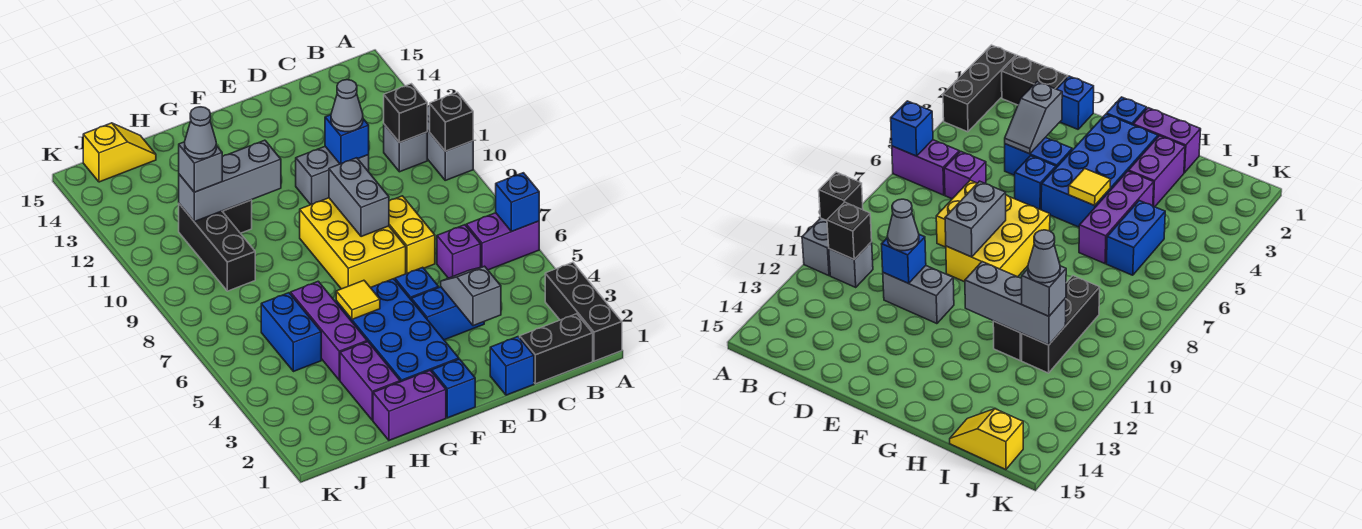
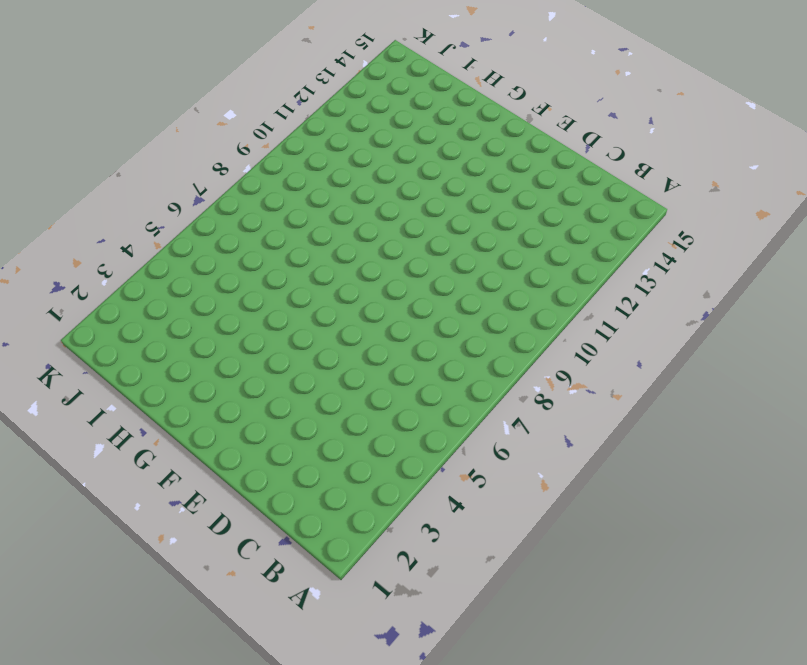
none -> black brick A1:A3 level 1
none -> purple brick A6:B6 level 1
none -> grey brick A10:A11 level 1
none -> black brick B1:C1 level 1

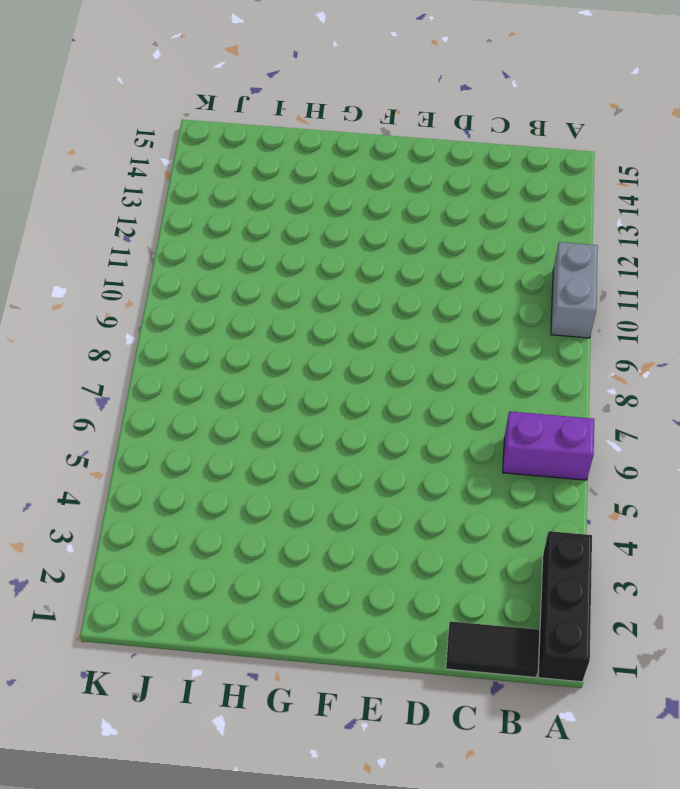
black tile B1:C1 level 1 -> black brick B1:C1 level 1
none -> grey brick B11 level 1
none -> purple brick C6 level 1
none -> blue brick D1 level 1
none -> blue brick D4:E4 level 1

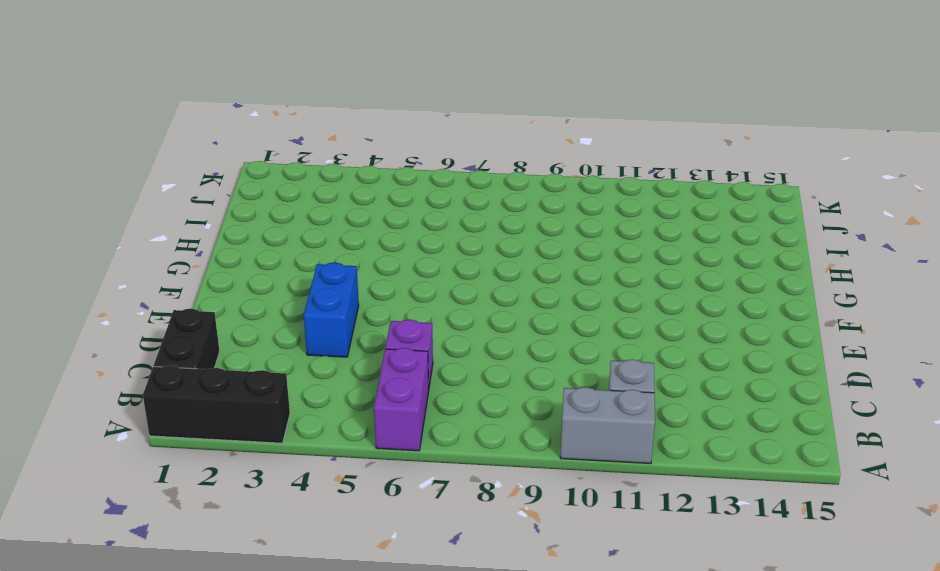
none -> blue brick D1 level 1
none -> yellow brick D7:D8 level 1
none -> grey brick D11:E11 level 1
none -> blue brick E5 level 1

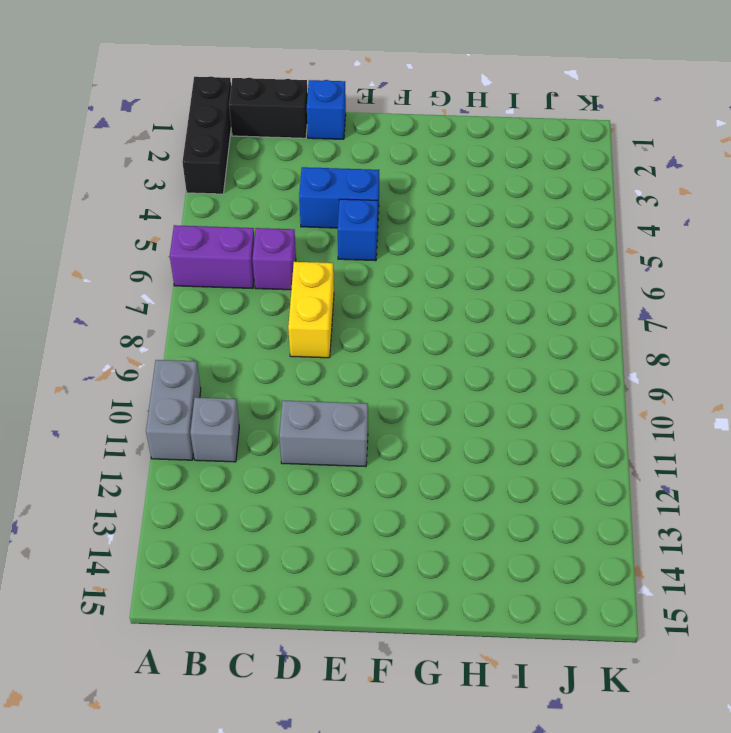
none -> yellow brick E7:F9 level 1
none -> blue brick F1 level 1
none -> blue brick F2:G5 level 1
none -> purple brick G1:H1 level 1

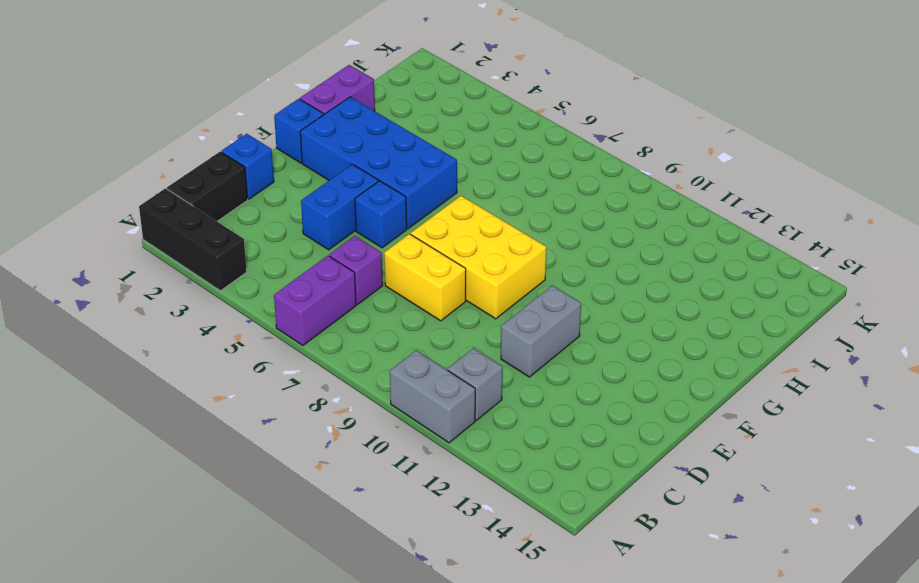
none -> purple brick H2:H3 level 1
none -> purple brick H4:H6 level 1
none -> black brick H11 level 1
none -> blue brick I5:I6 level 1

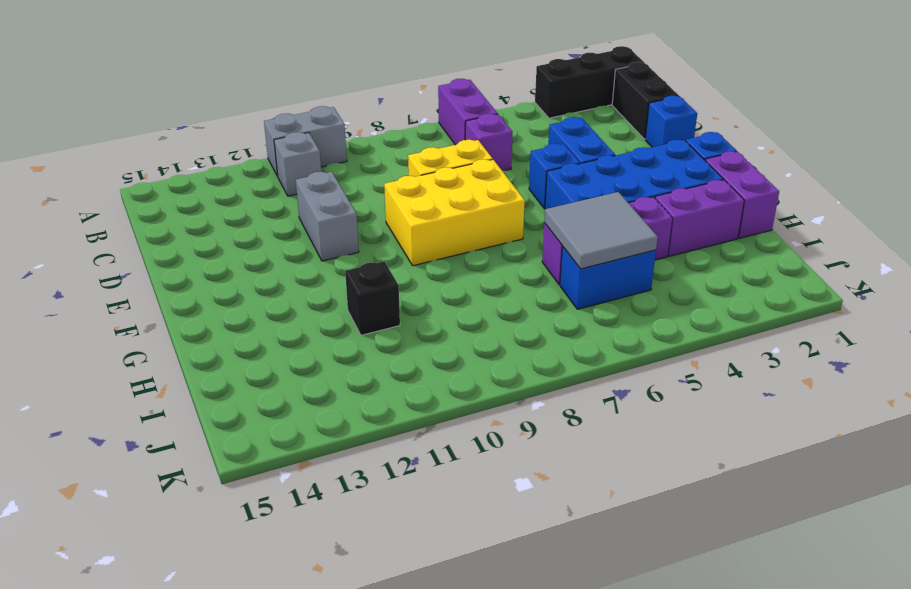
grey tile H5:I6 level 2 -> none
none -> black brick I9:I11 level 1
none -> yellow slope I15:J15 level 1 top J
none -> blue brick A6 level 2
none -> black brick A10 level 2

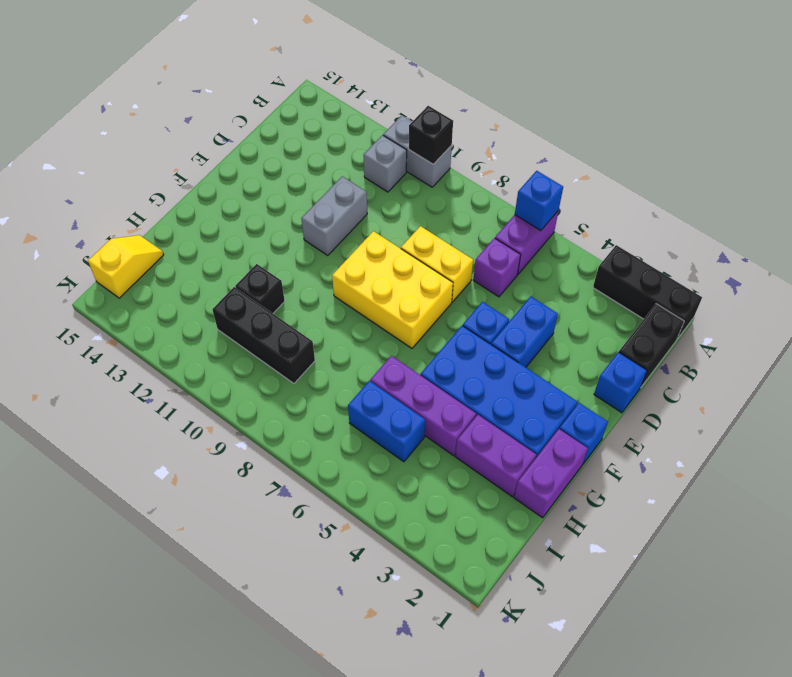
none -> black brick B11 level 2
none -> grey slope D3:D4 level 2 top 3
none -> blue brick D11 level 2
none -> grey brick E8:E9 level 2

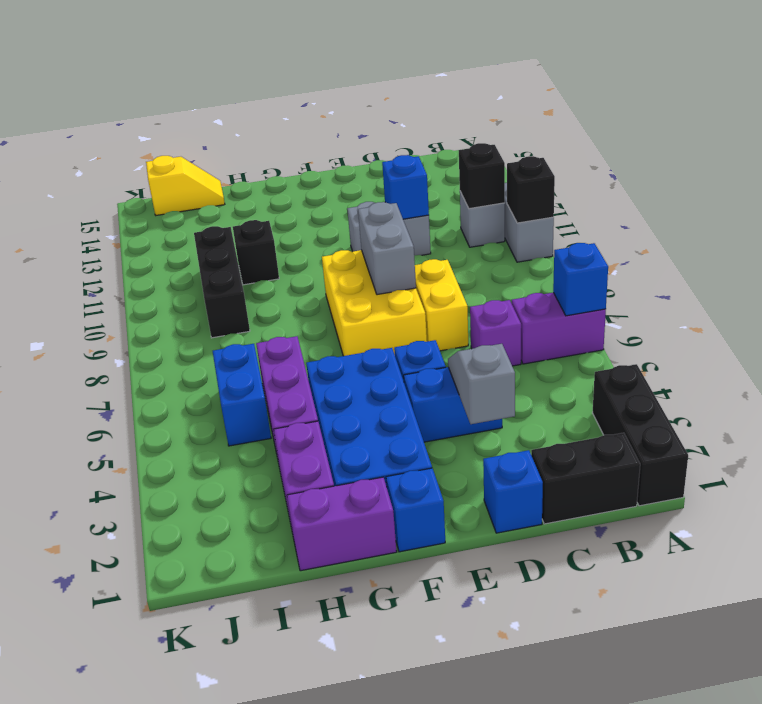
none -> yellow tile G5 level 2
none -> grey brick G11:I11 level 2
none -> grey cone D11 level 3
none -> grey brick I11 level 3

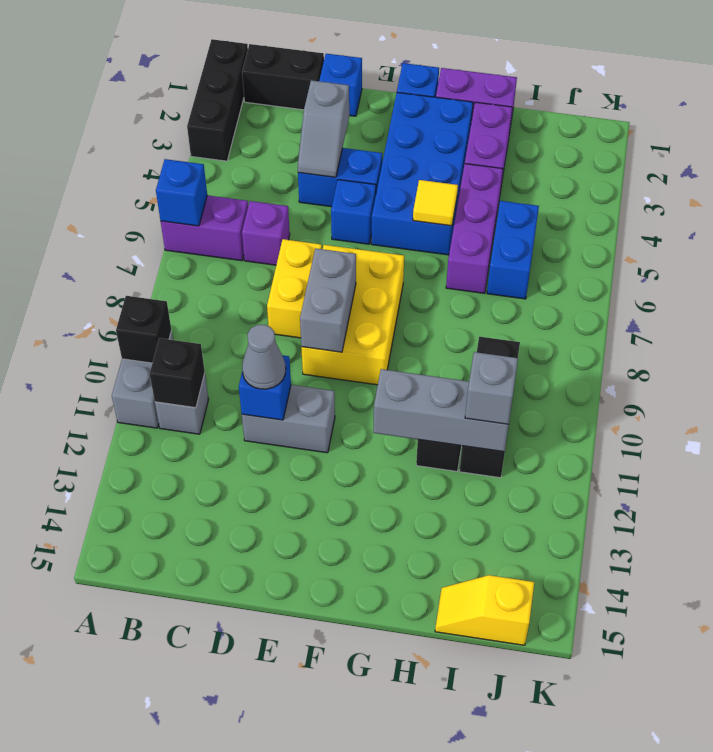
none -> grey cone I11 level 4

